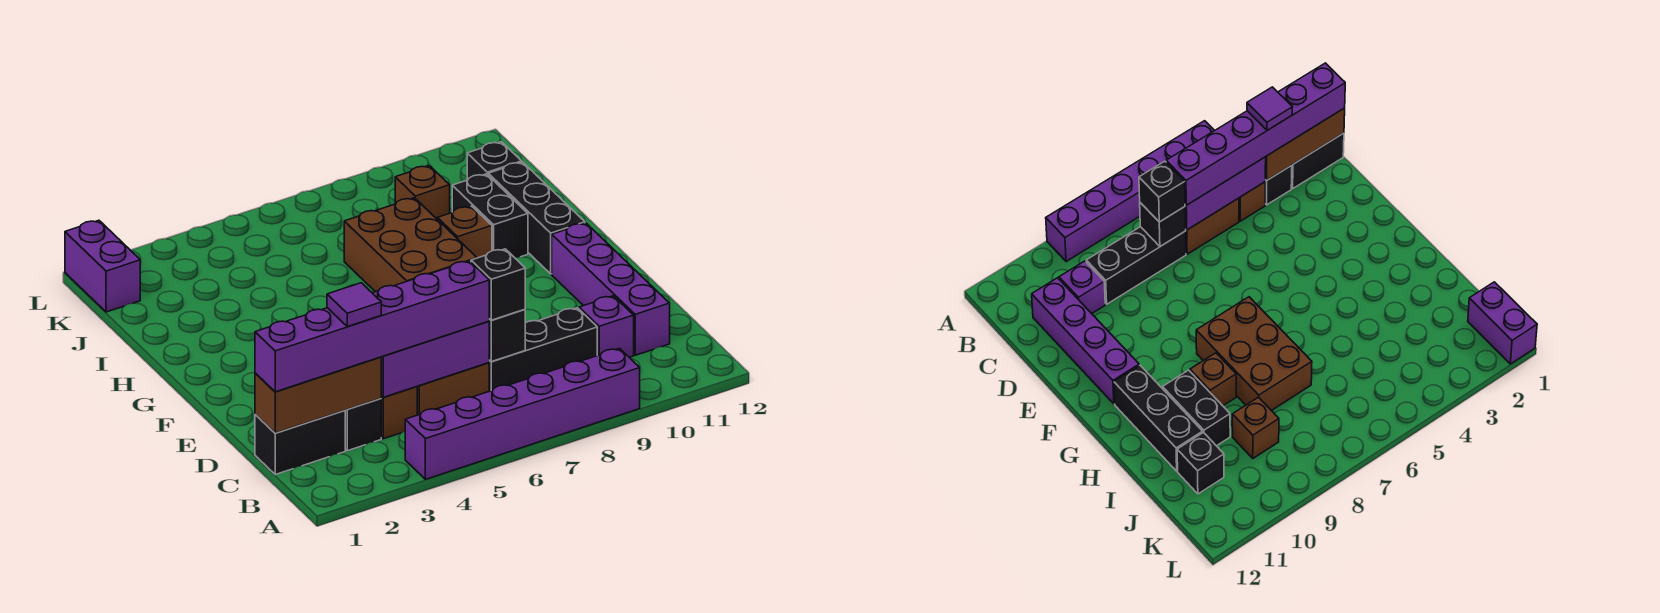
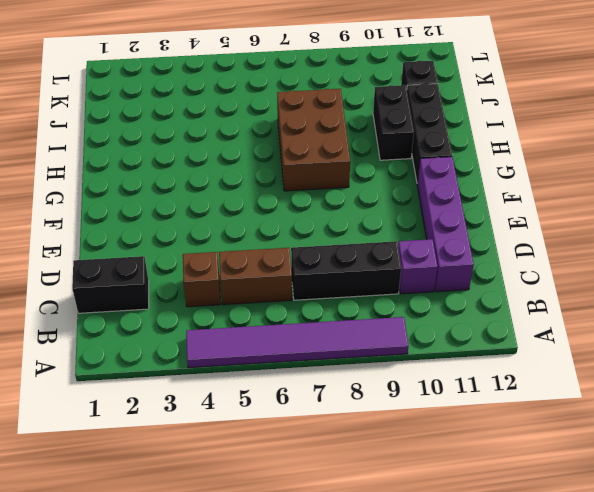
purple tile A4:A9 level 1 -> purple brick A4:A9 level 1
none -> black brick C3 level 1
none -> brown brick H9 level 1
none -> brown brick J9 level 1

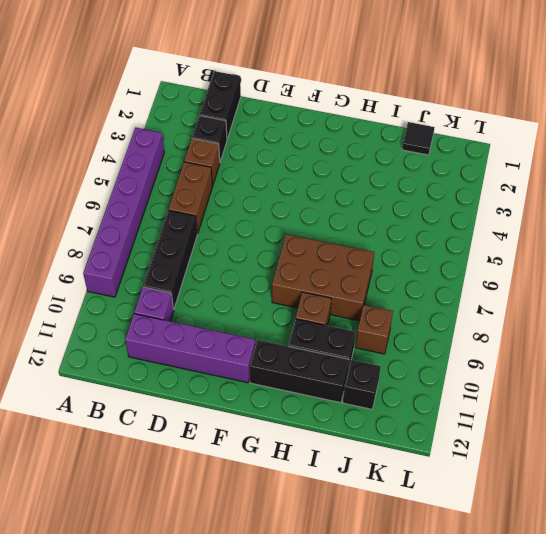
black tile J1 level 1 -> none
none -> purple brick K1:L1 level 1
none -> brown brick C1:C3 level 2
none -> purple brick C4:C6 level 2

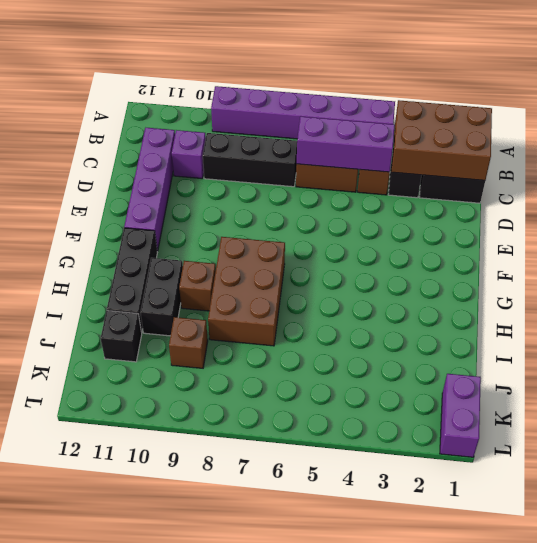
brown brick B1:C3 level 2 -> brown brick C1:C3 level 2
none -> black brick C7 level 2
none -> purple brick C1:C6 level 3
none -> black brick C7 level 3

